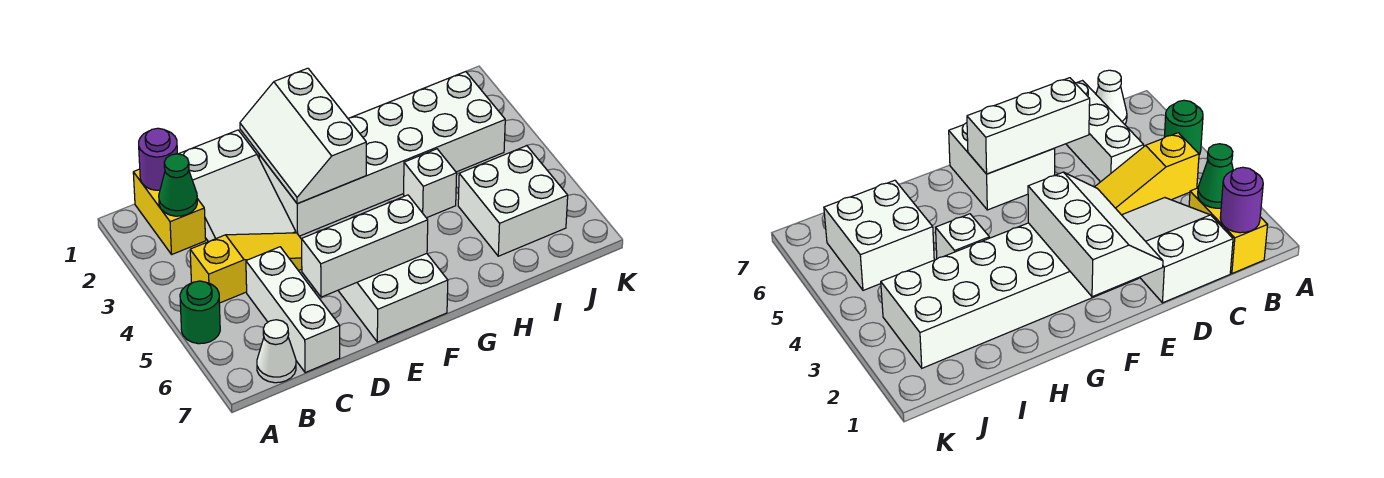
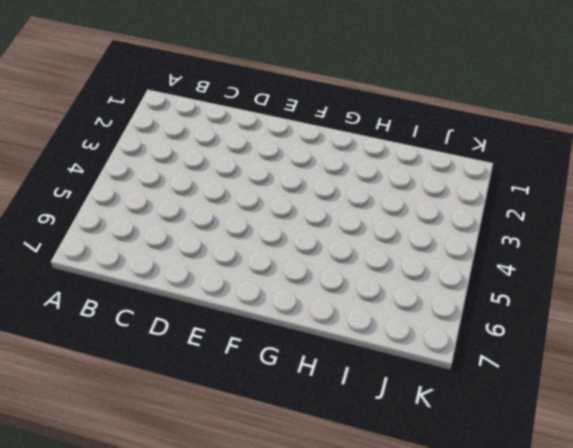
none -> green round brick A5 level 1
none -> yellow brick B1:B2 level 1
none -> yellow slope B4:D4 level 1 top B

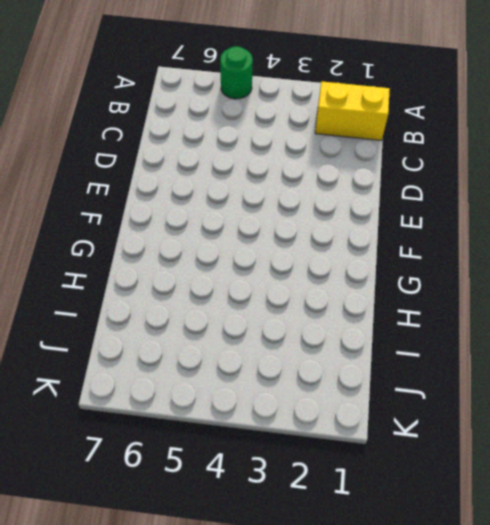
none -> yellow slope B4:D4 level 1 top B
none -> white cone B7 level 1
none -> white slope C1:D3 level 1 top 1

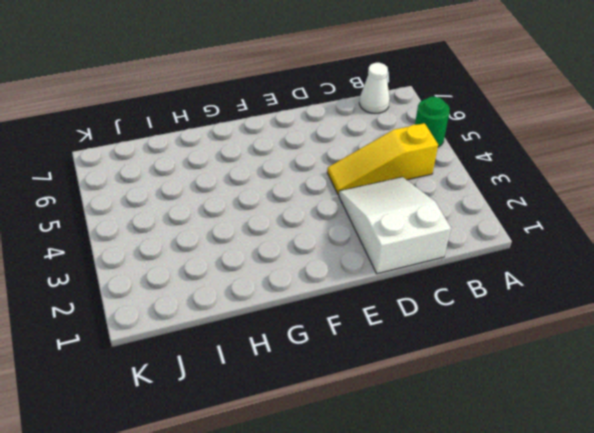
none -> yellow brick B1:B2 level 1
none -> white brick C5:C7 level 1
none -> white brick E2:J3 level 1

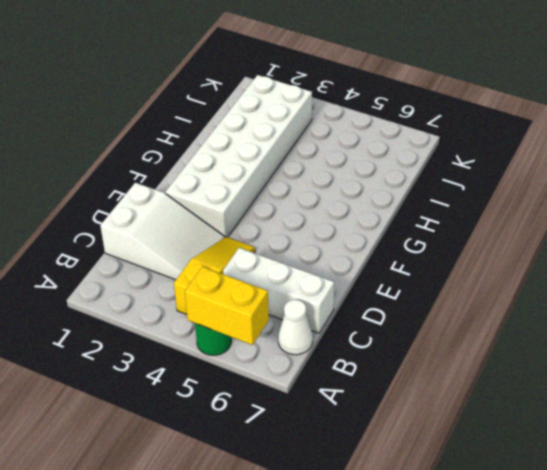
yellow brick A5:A6 level 2 -> yellow brick B1:B2 level 1
none -> white brick E6:F7 level 1
none -> white brick H4 level 1
none -> white brick I5:J6 level 1

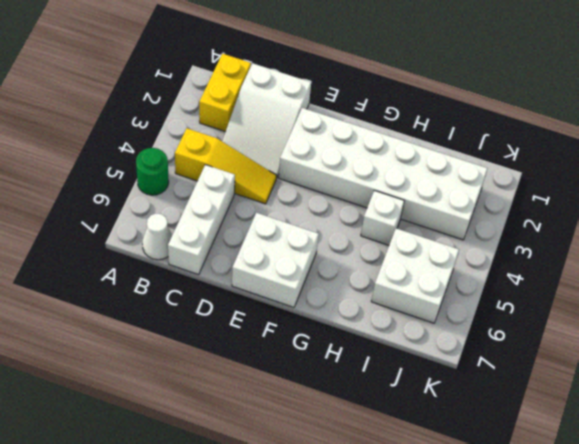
none -> purple round brick B1 level 2
none -> green cone B2 level 2
none -> white brick D6:F6 level 2

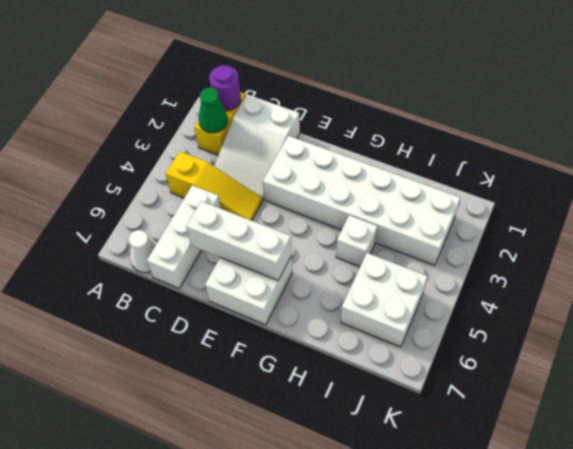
none -> green round brick A5 level 1
none -> white slope E1:F3 level 2 top F

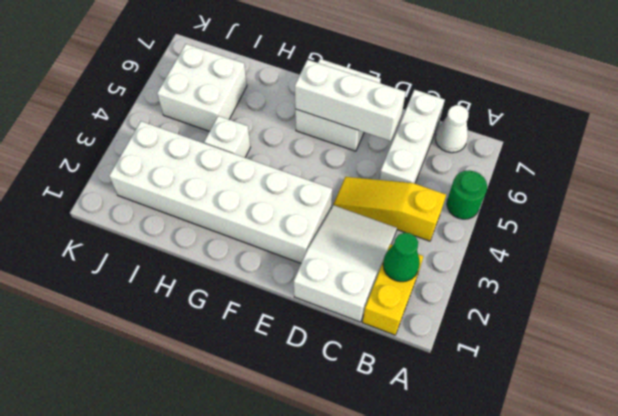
none -> purple round brick B1 level 2
none -> white slope E1:F3 level 2 top F

